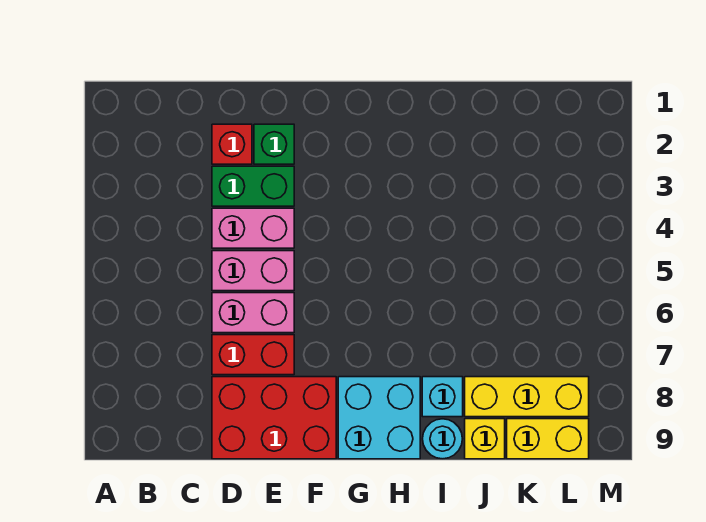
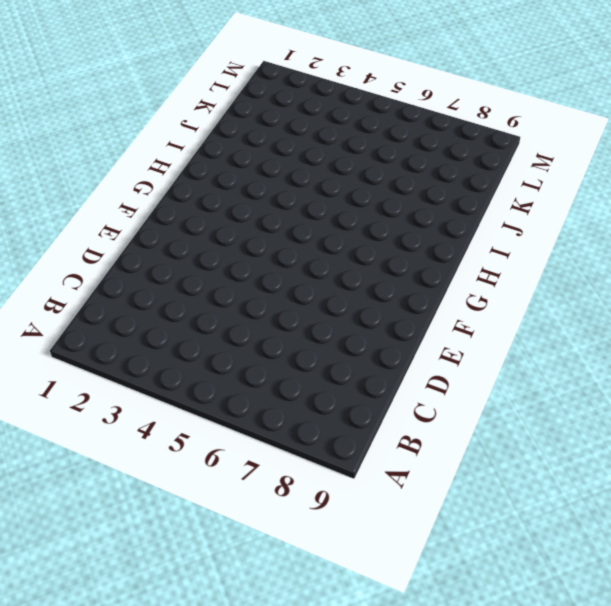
none -> red brick D2 level 1
none -> green brick D3:E3 level 1
none -> pink brick D4:E4 level 1

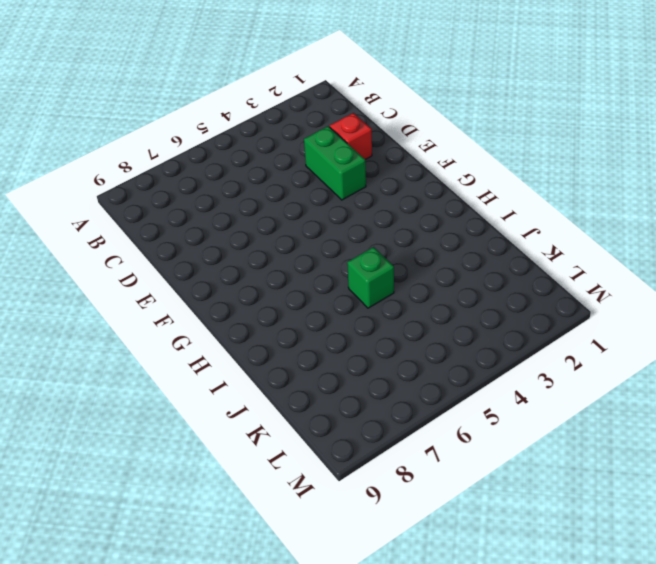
green brick I5 level 1 -> green brick E2 level 1
none -> pink brick D4:E4 level 1
none -> pink brick D5:E5 level 1
none -> pink brick D6:E6 level 1

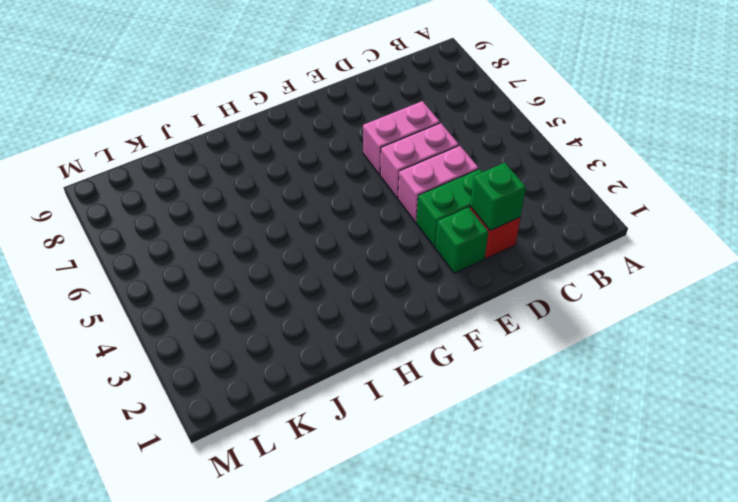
green brick D2 level 2 -> none
none -> red brick D7:E7 level 1
none -> red brick D8:F9 level 1
none -> cyan brick G8:H9 level 1

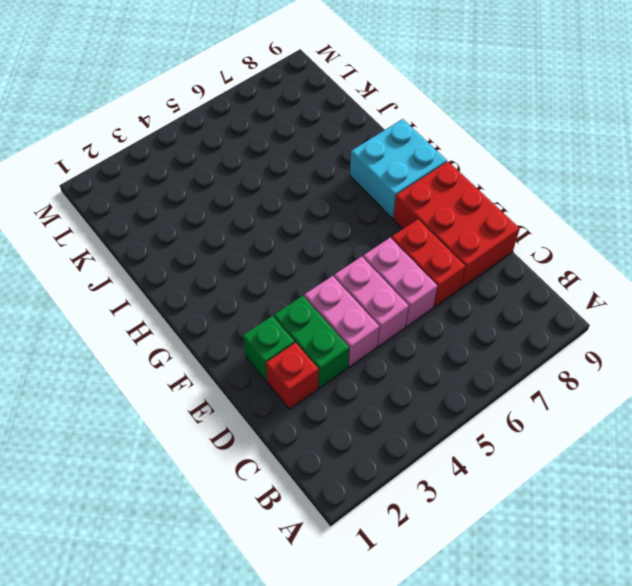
none -> cyan brick I8 level 1
none -> cyan round brick I9 level 1
none -> yellow brick J8:L8 level 1

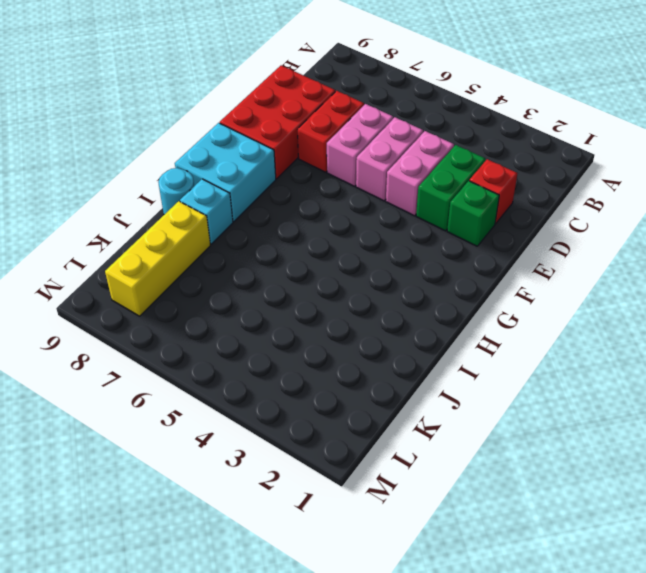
none -> yellow brick J9 level 1
none -> yellow brick K9:L9 level 1

